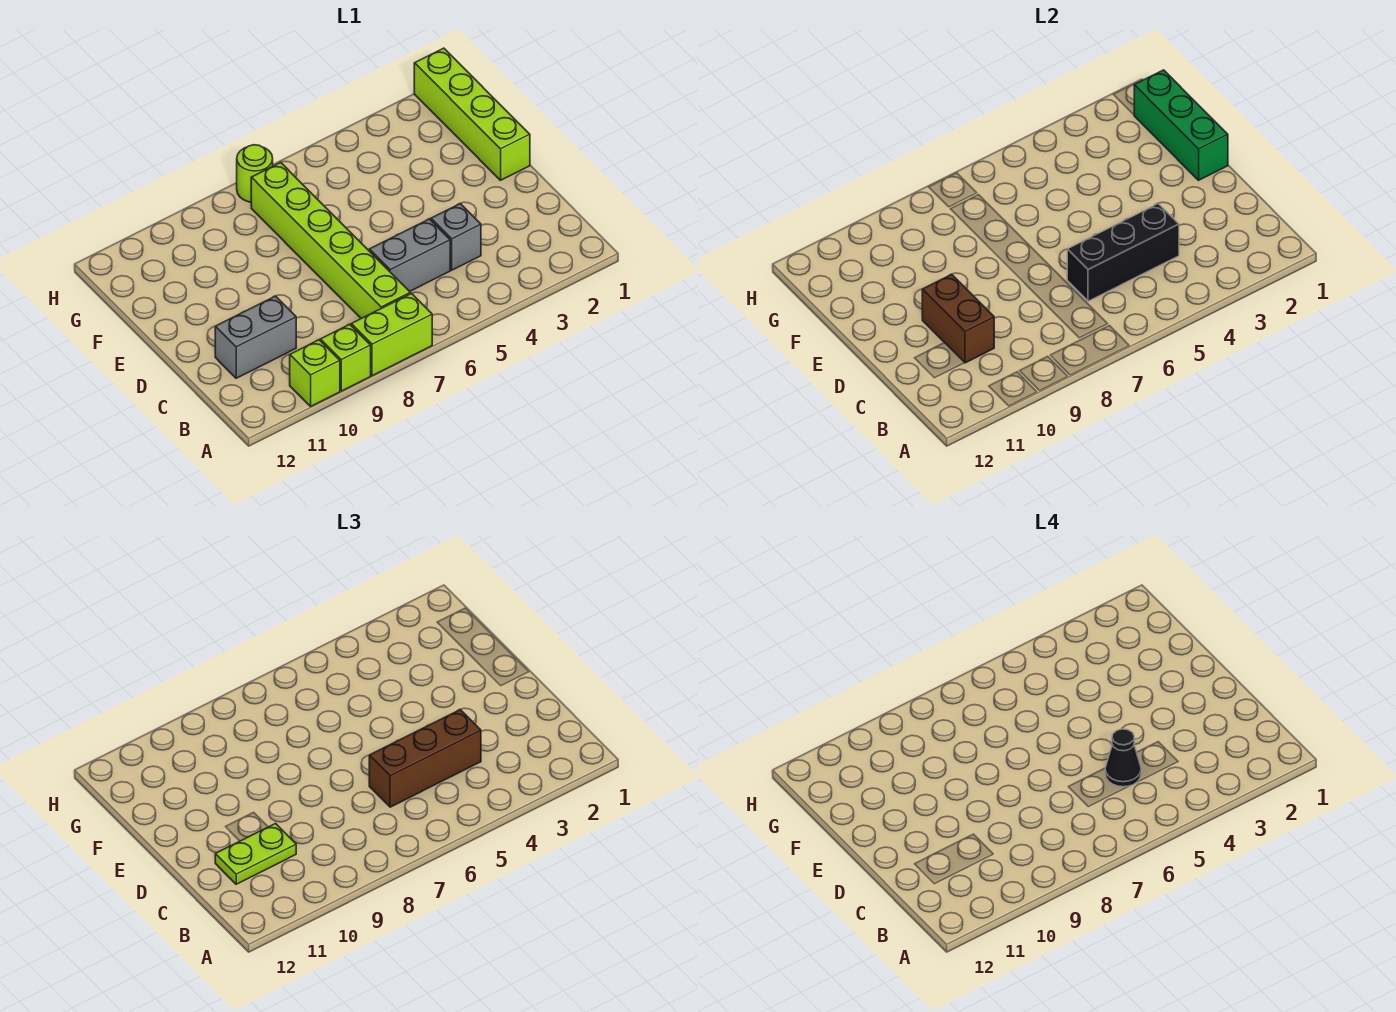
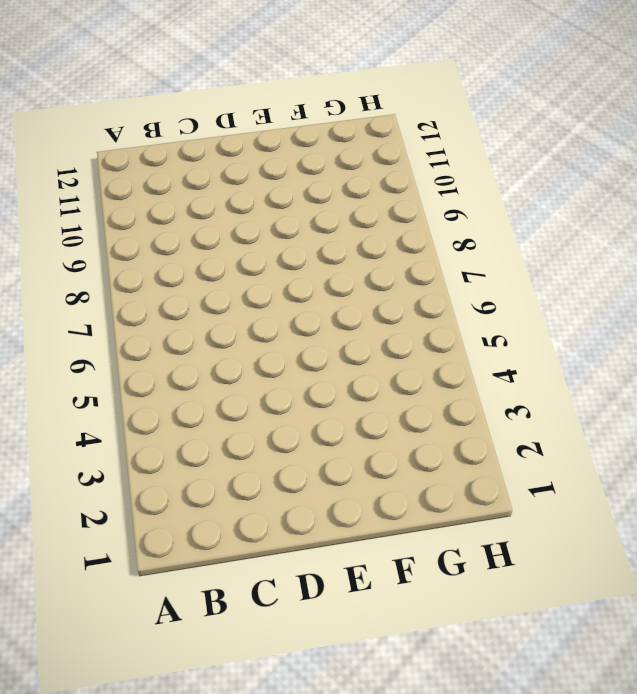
none -> lime brick A7:A8 level 1
none -> lime brick A9 level 1
none -> lime brick A10 level 1

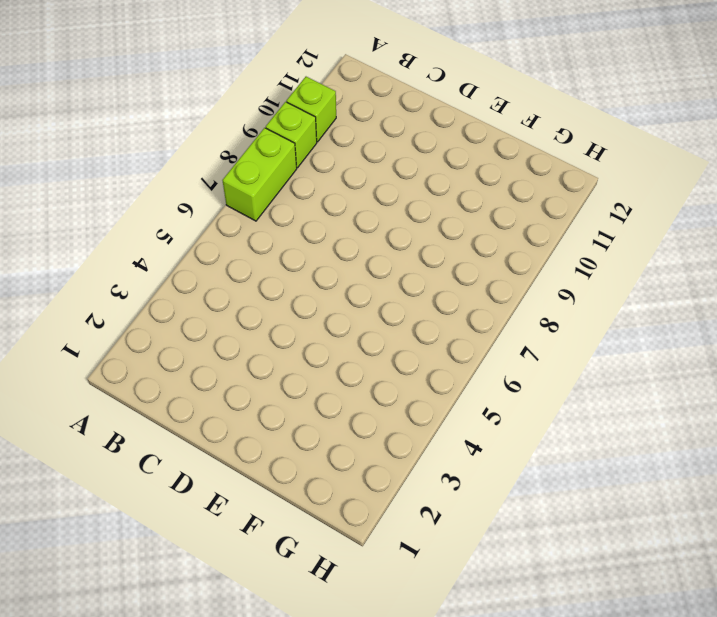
none -> lime brick B7:G7 level 1
none -> grey brick C4 level 1
none -> grey brick C5:C6 level 1

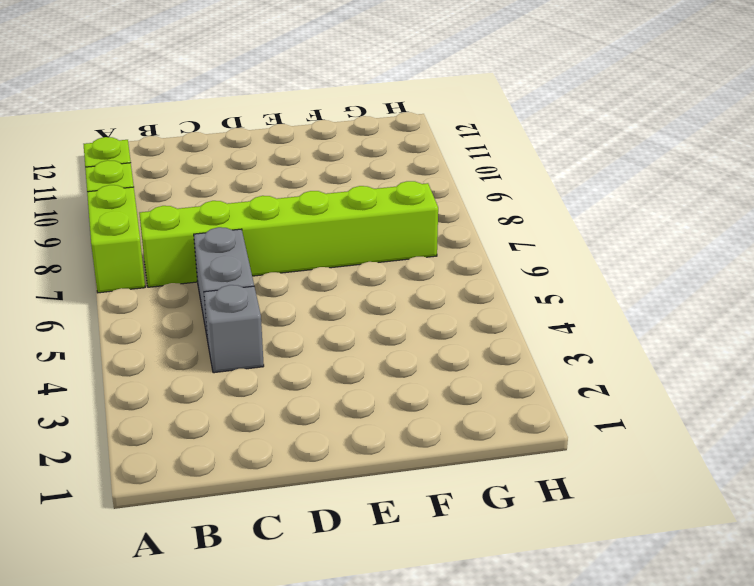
none -> grey brick C10:C11 level 1
none -> lime brick E1:H1 level 1
none -> lime round brick H7 level 1

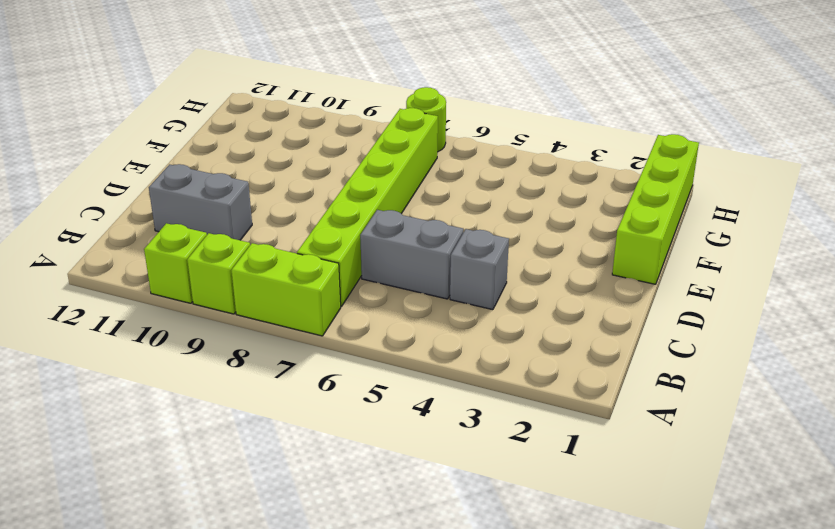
none -> black brick C4:C6 level 2
none -> brown brick C10:D10 level 2
none -> green brick E1:G1 level 2

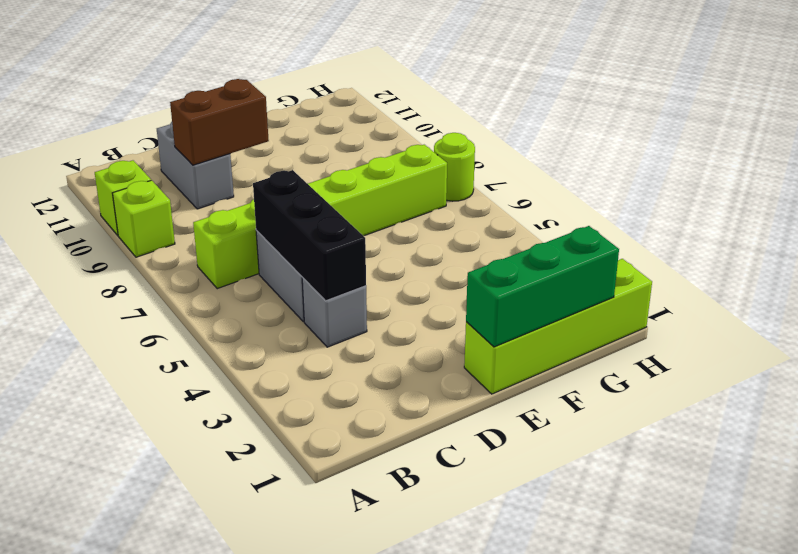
none -> lime brick A7:A8 level 1
none -> brown brick C4:C6 level 3
none -> lime plate C10:C11 level 3

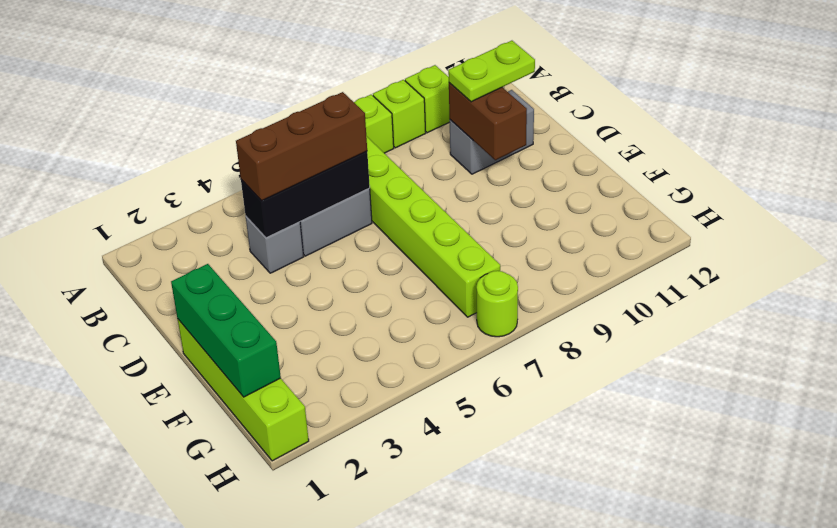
none -> black cone C5 level 4

